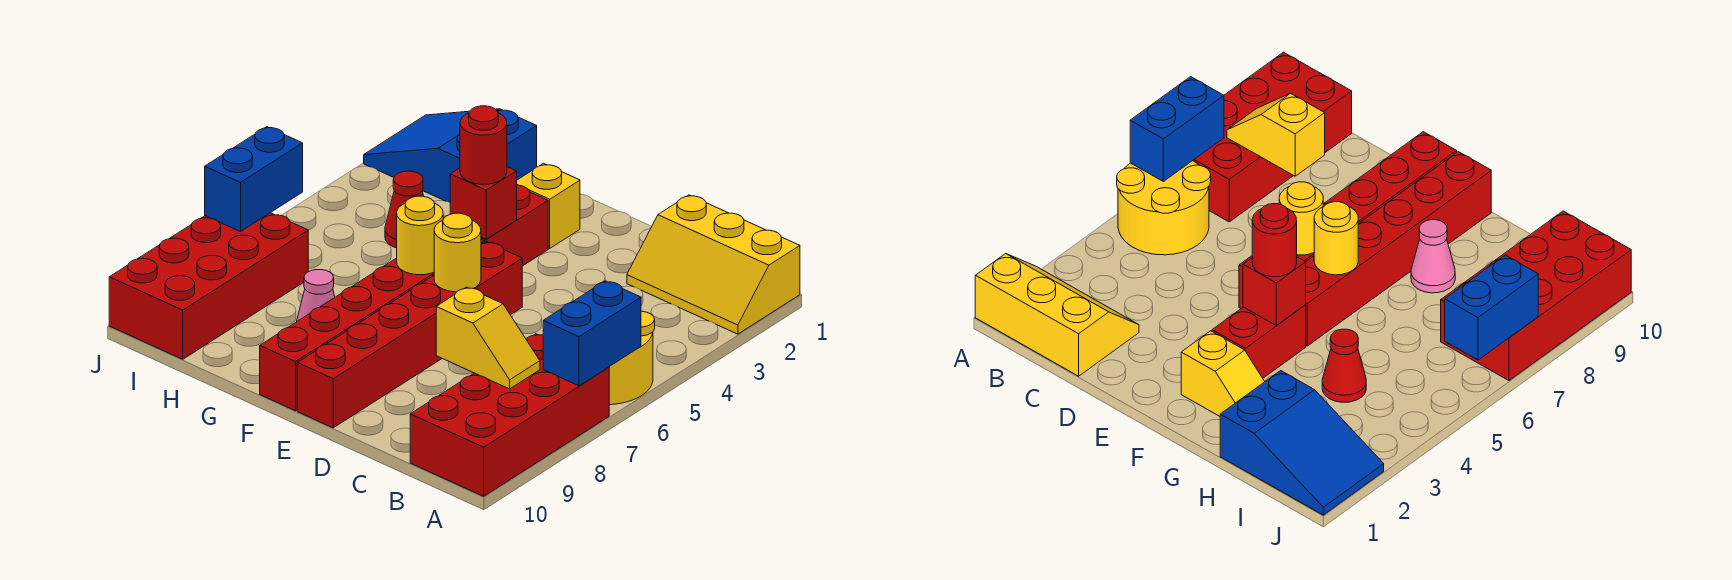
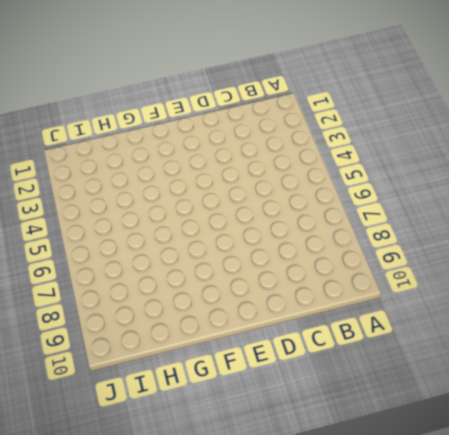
none -> yellow slope A1:C2 level 1 top 1
none -> yellow round brick A5:B6 level 1
none -> red brick A7:B10 level 1

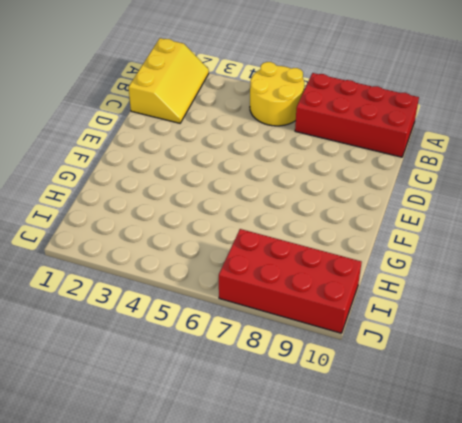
none -> red brick E5:E10 level 1
none -> yellow slope F2:G2 level 1 top F
none -> red brick F3:F4 level 1

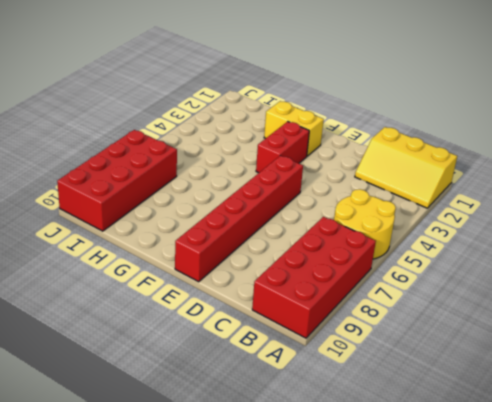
yellow brick F2:G2 level 1 -> yellow slope F2:G2 level 1 top F
none -> red brick F5:F10 level 1
none -> pink cone G8 level 1
none -> blue slope H1:J2 level 1 top H

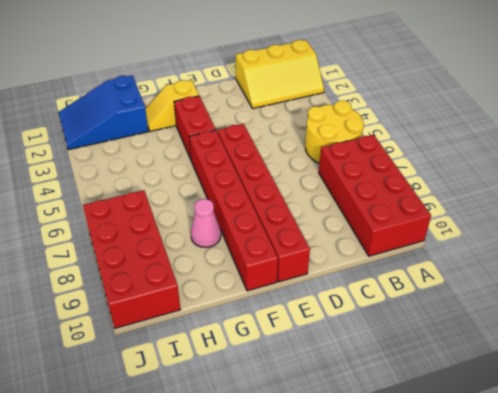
none -> red cone H4 level 1
none -> blue brick A6:A7 level 2
none -> yellow slope B8:C8 level 2 top C

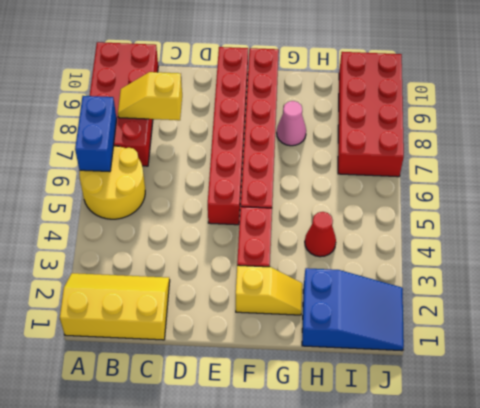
none -> yellow round brick E6 level 2
none -> red brick F4 level 2
none -> yellow round brick F6 level 2

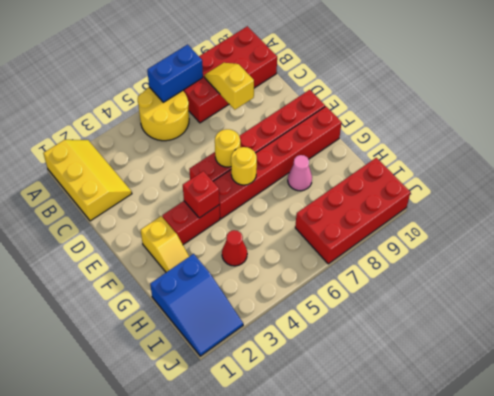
none -> blue brick J6:J7 level 2
none -> red round brick F4 level 3

